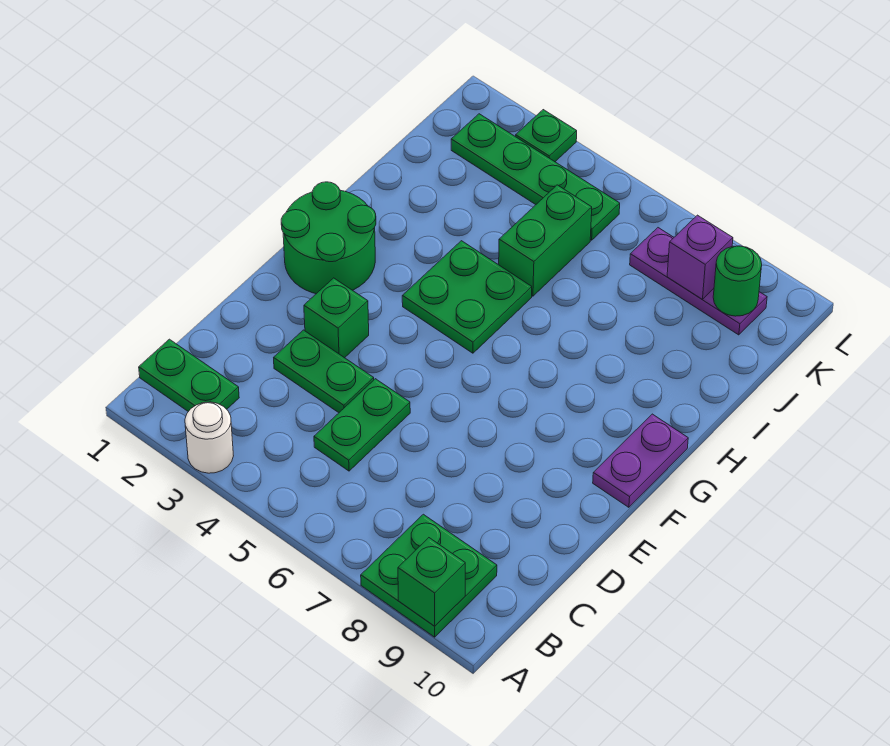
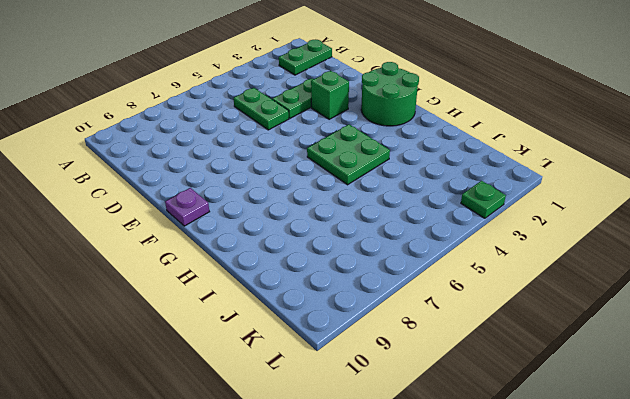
purple plate F10 level 1 -> purple plate F10:G10 level 1
none -> white round brick A3 level 1
none -> green plate A8:B9 level 1
none -> green brick I5:J5 level 1

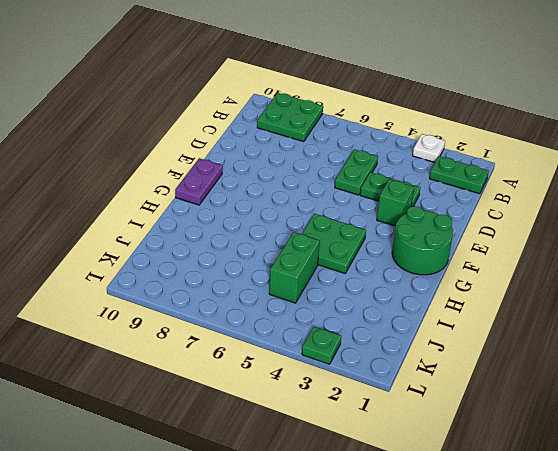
white plate A3 level 1 -> white round brick A3 level 1
none -> green plate K2:K5 level 1
none -> purple plate K7:K9 level 1
none -> green brick A9 level 2

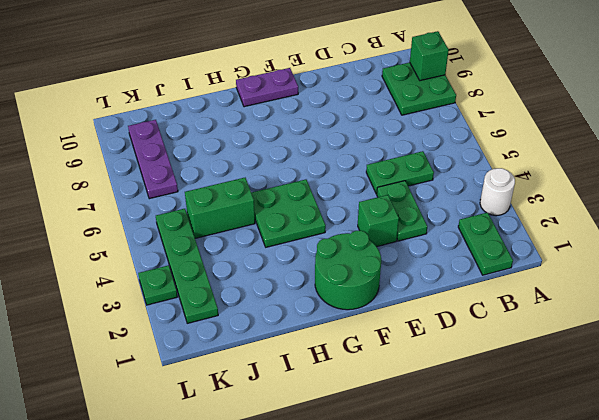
none -> purple brick K8 level 2
none -> green round brick K9 level 2

